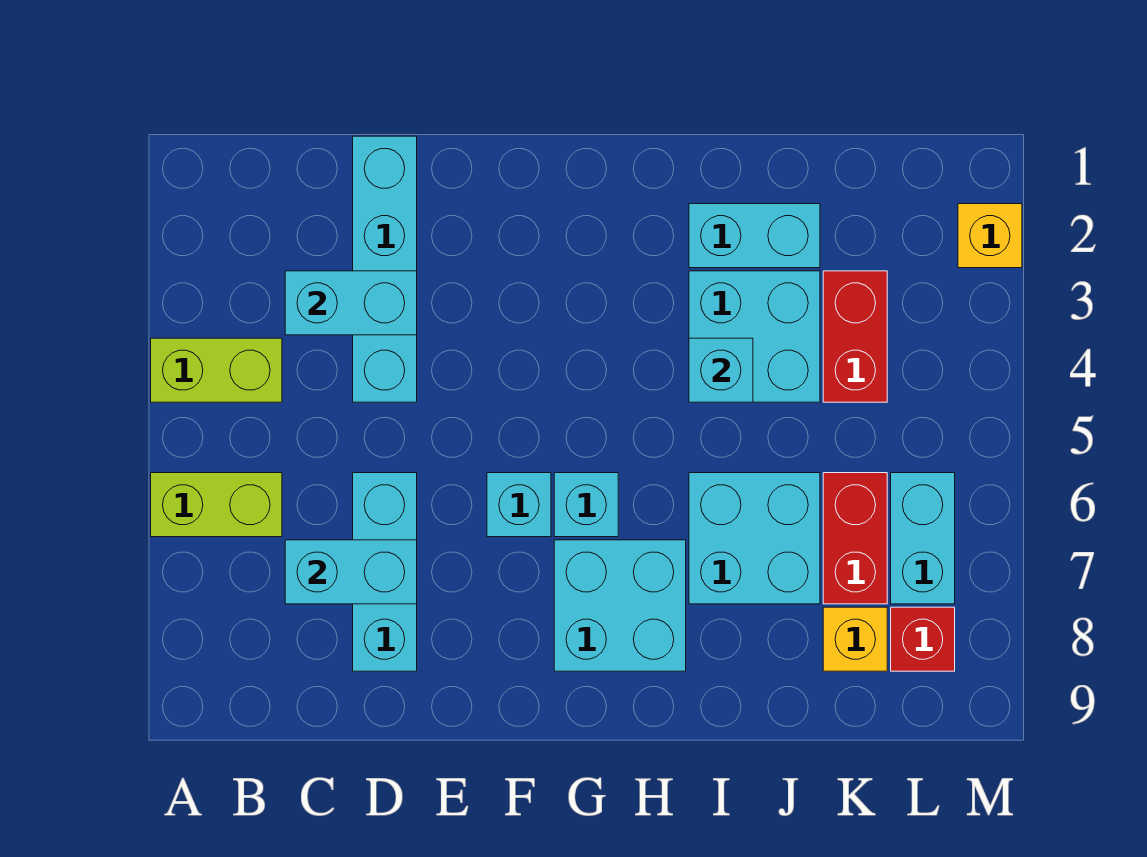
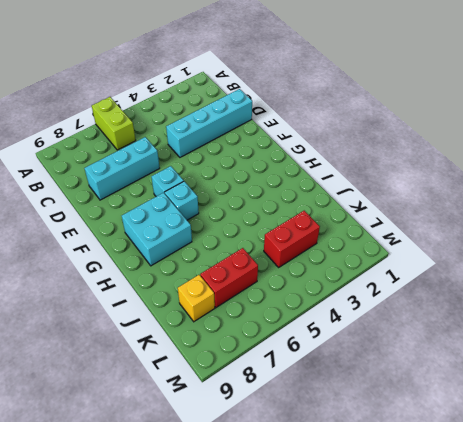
none -> lime brick A4:B4 level 1
none -> cyan brick I2:J2 level 1
none -> cyan brick I3:J4 level 1

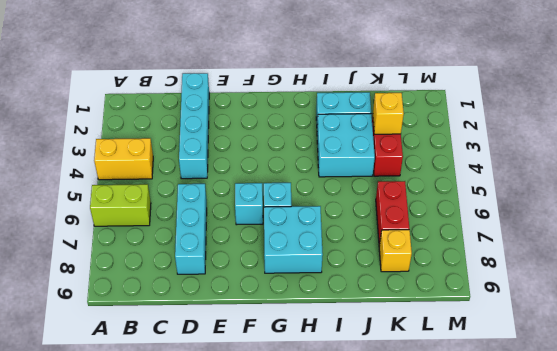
yellow brick A4:B4 level 1 -> lime brick A4:B4 level 1
yellow brick K3 level 2 -> yellow brick M2 level 1
none -> cyan brick I6:J7 level 1
none -> cyan brick L6:L7 level 1
none -> red brick L8 level 1

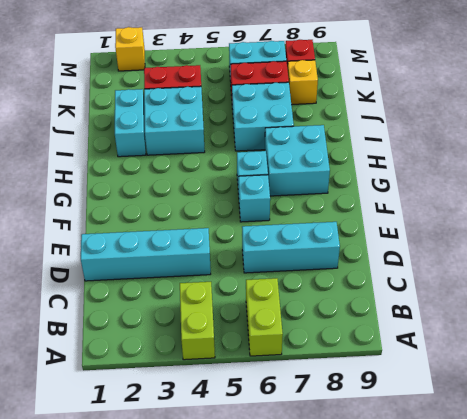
none -> cyan brick C3:D3 level 2
none -> cyan brick C7:D7 level 2
none -> cyan brick I4 level 2

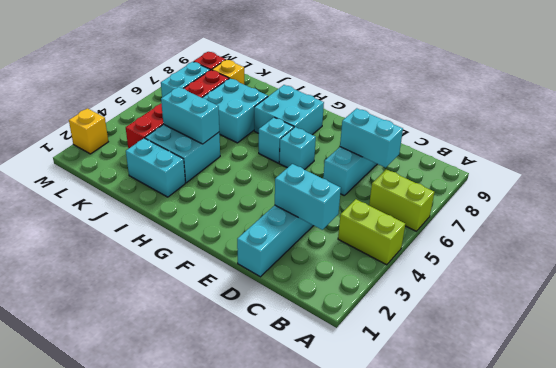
cyan brick I4:J4 level 2 -> cyan brick I4 level 2

